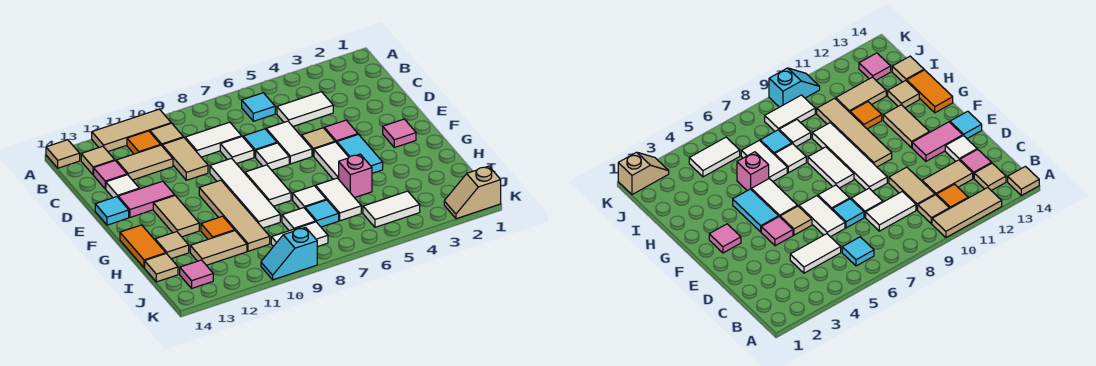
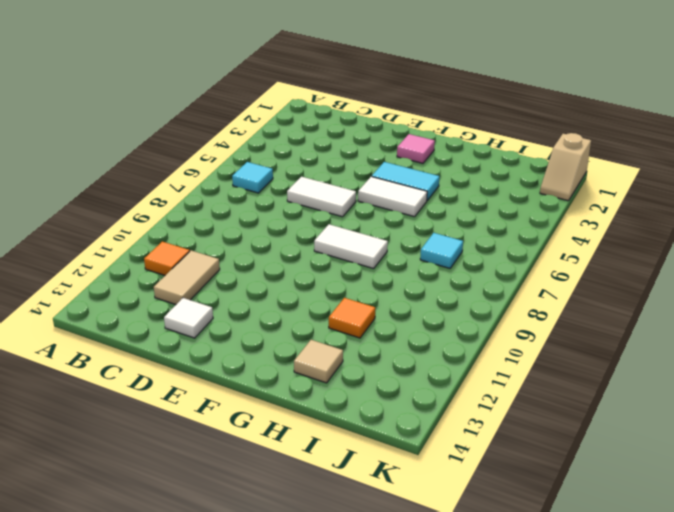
none -> tan tile A10:A12 level 1
none -> tan tile A14 level 1
none -> tan tile B10 level 1
none -> tan tile B13 level 1

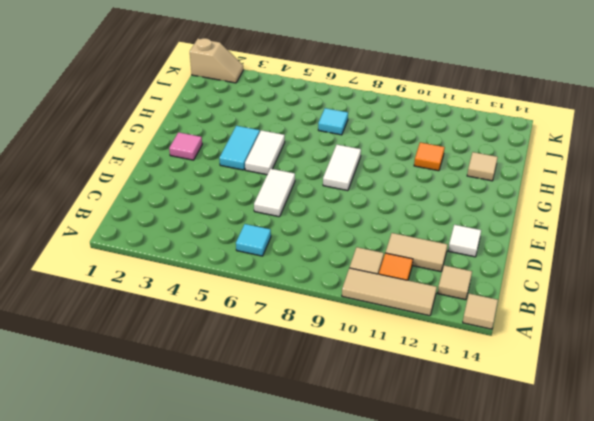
none -> white tile C4:C5 level 1
none -> white tile C8:C9 level 1
none -> tan tile C10:D10 level 1
none -> pink tile C13 level 1

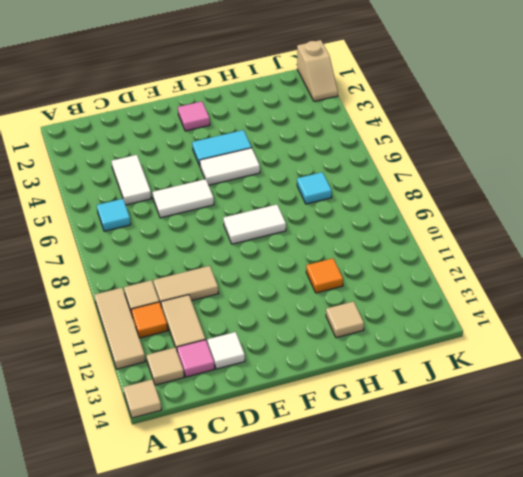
none -> white tile C8:C9 level 1
none -> cyan tile D7 level 1
none -> white tile D8 level 1
none -> pink tile E4 level 1

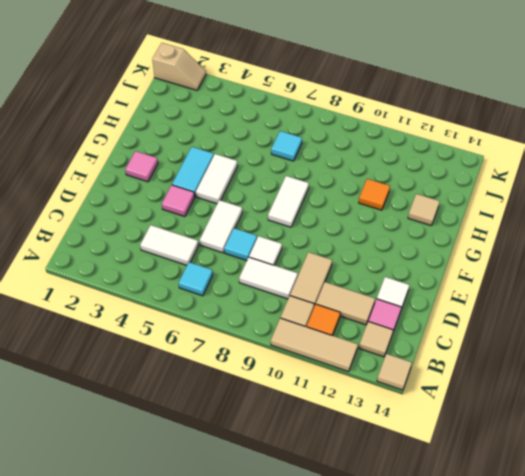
none -> tan tile E5 level 1
none -> white tile E7 level 1
none -> white tile E9:H9 level 1
none -> pink tile E12:E13 level 1

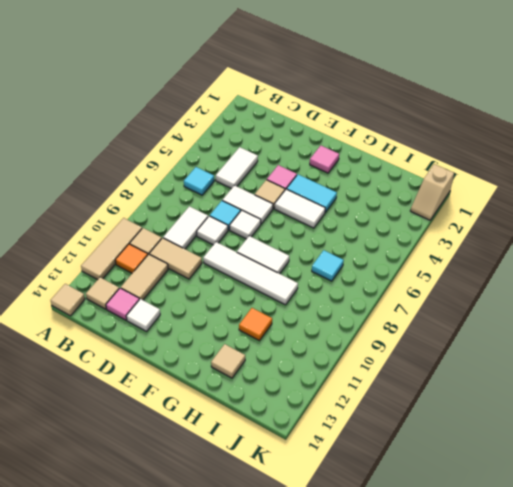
none -> pink tile E12:E13 level 1
none -> cyan tile E14 level 1
none -> tan tile F10:I10 level 1
none -> tan tile F12:G12 level 1

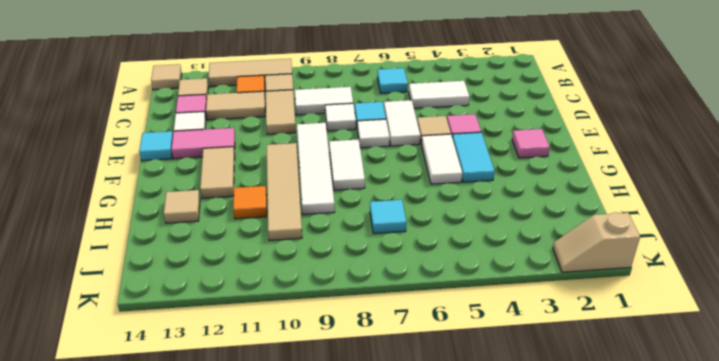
none -> orange tile G14:H14 level 1
none -> pink brick H5 level 1
none -> white tile H6:I6 level 1
none -> white tile H7 level 1

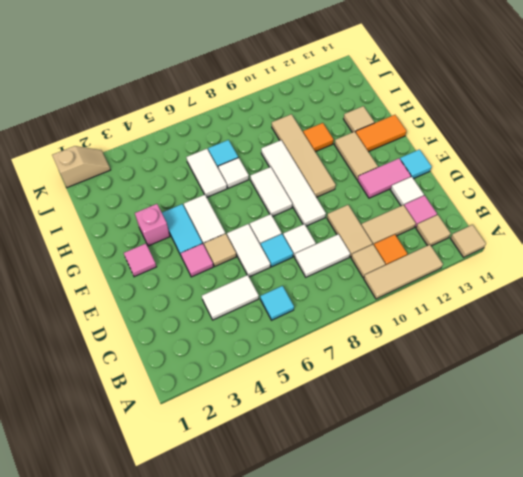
pink brick G3 level 1 -> pink brick H5 level 1
orange tile G13:G14 level 1 -> orange tile G14:H14 level 1
none -> white tile I8 level 1
none -> tan tile I11:I12 level 1
none -> tan tile I14 level 1
none -> white tile J4:J5 level 1

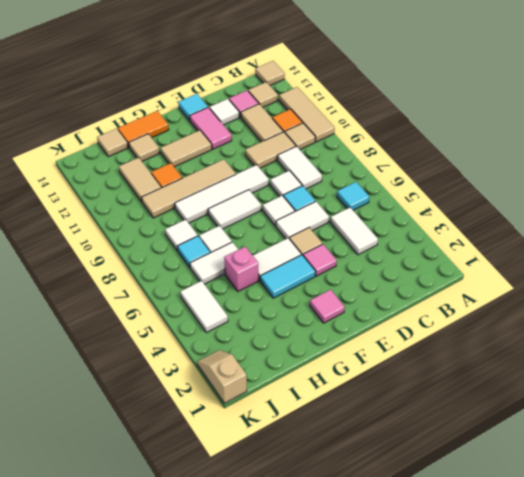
none -> white tile J8:J9 level 1
none -> pink tile J13 level 1
none -> cyan slope K9:K10 level 1 top 9

